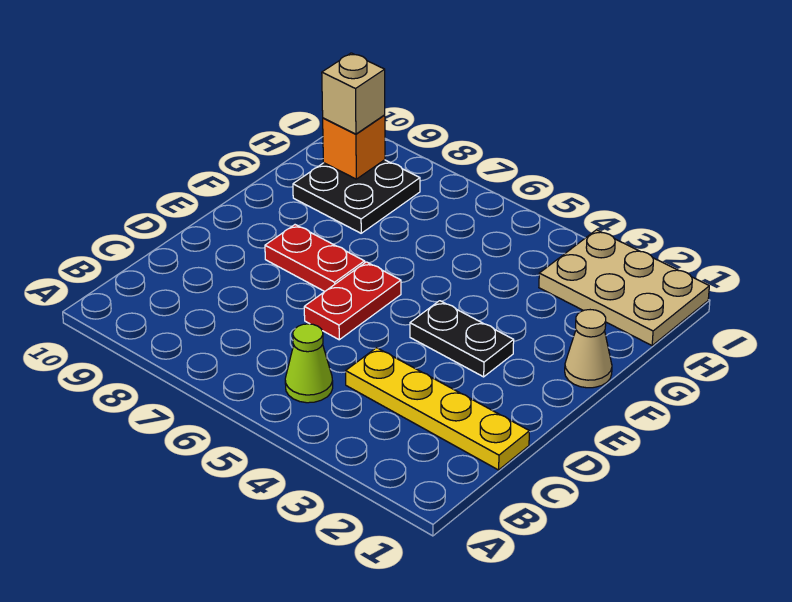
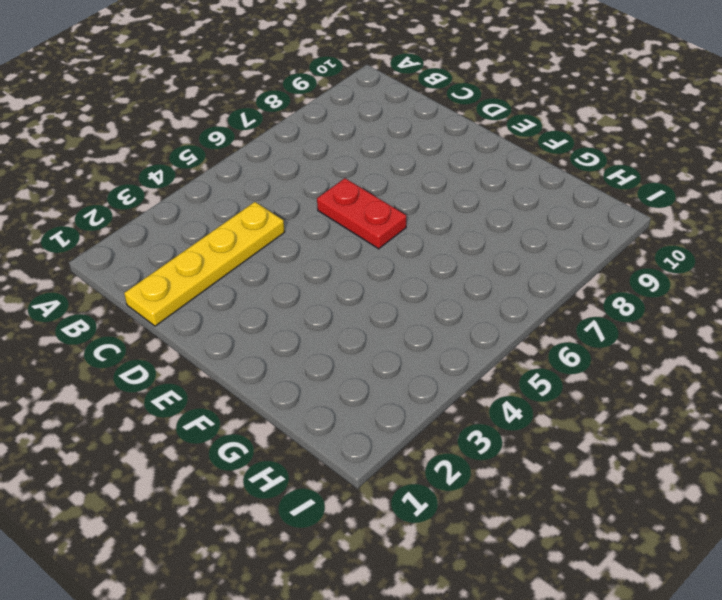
none -> lime cone B5 level 1
none -> black plate E3:E4 level 1

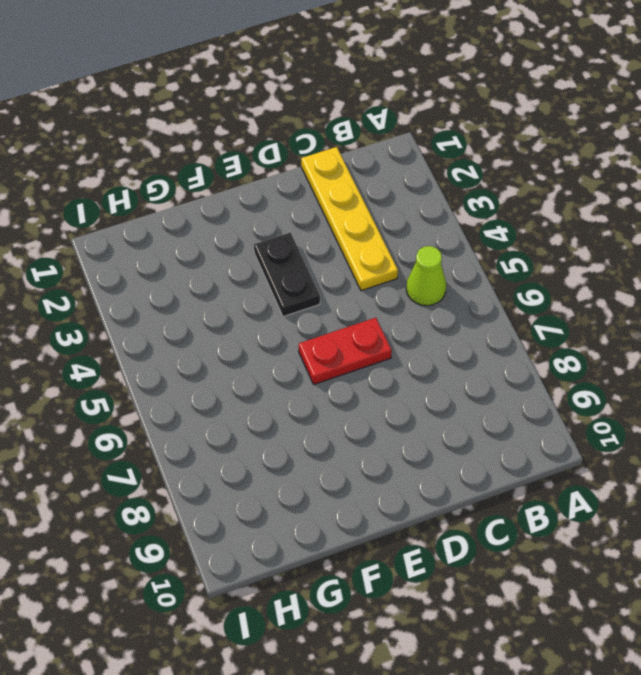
none -> red plate E7:E8 level 1
none -> tan cone F1 level 1

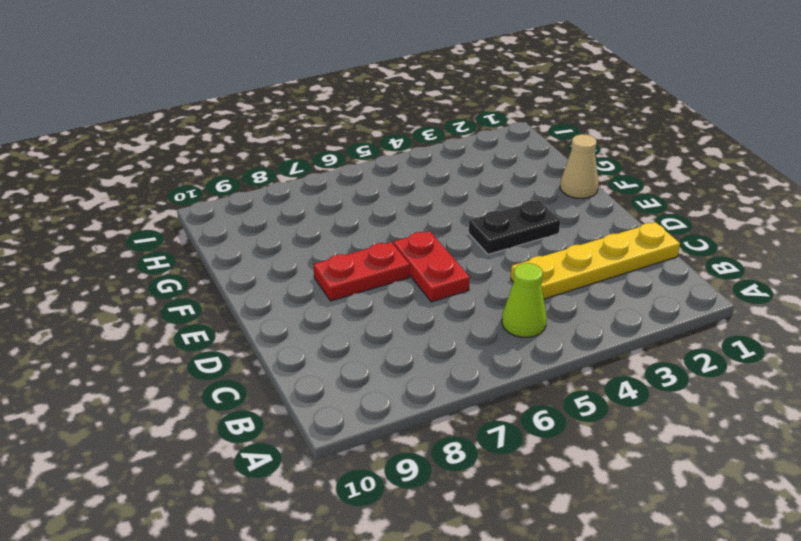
none -> black plate G8:H9 level 1
none -> tan plate H1:I3 level 1

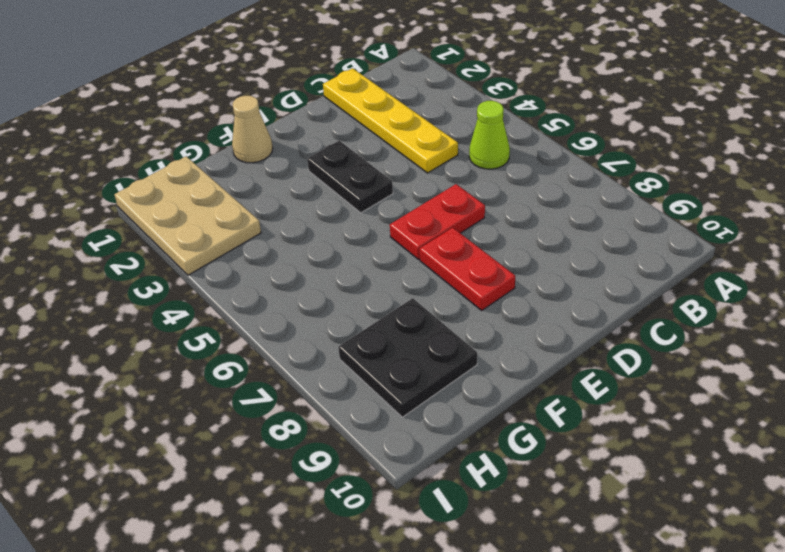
none -> orange brick H9 level 2
none -> tan brick H9 level 3

